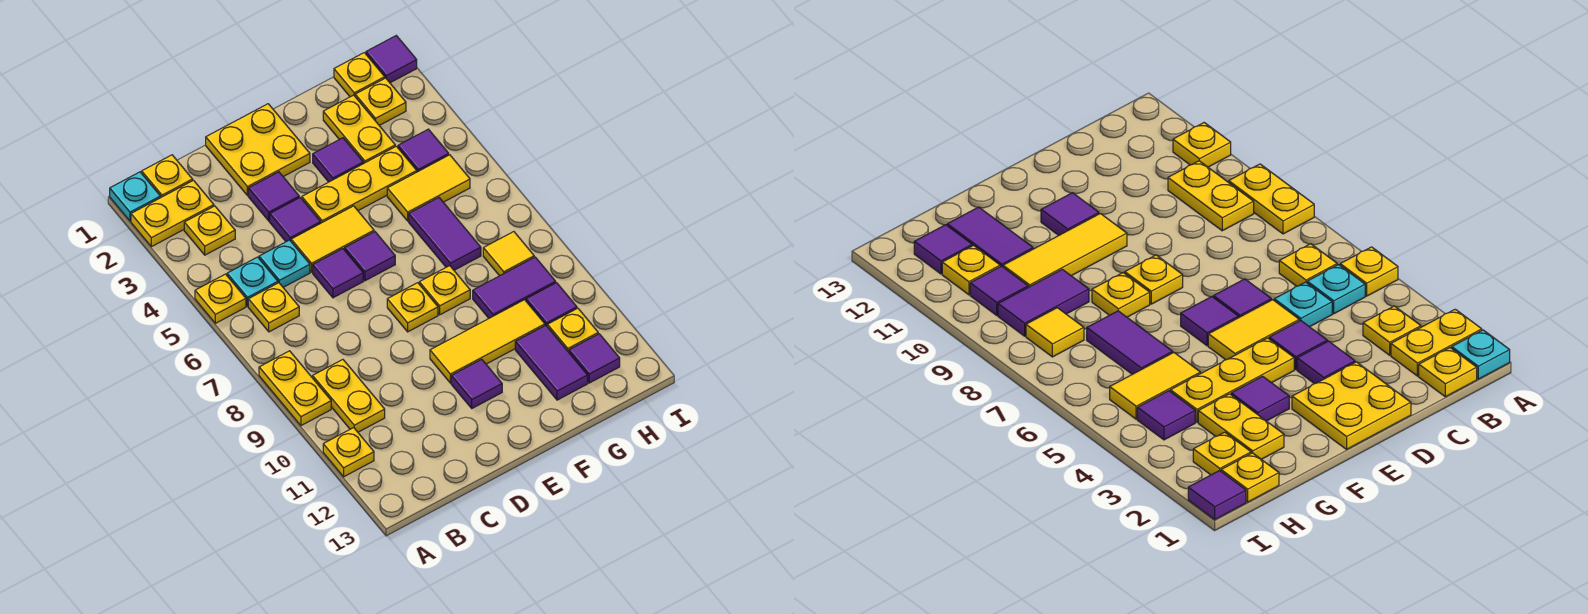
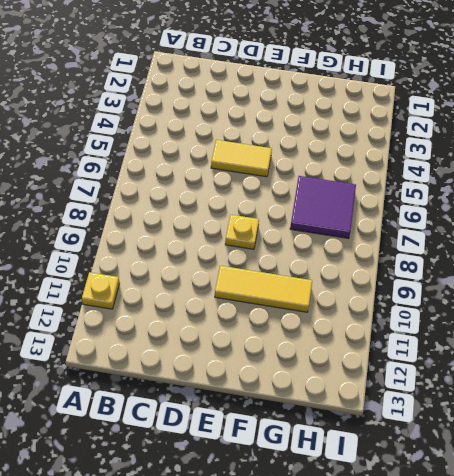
purple tile G6:H7 level 1 -> purple tile G6:G7 level 1
none -> cyan plate A1 level 1
none -> yellow plate A2:B2 level 1
none -> yellow plate A5 level 1
none -> yellow plate A8:A9 level 1

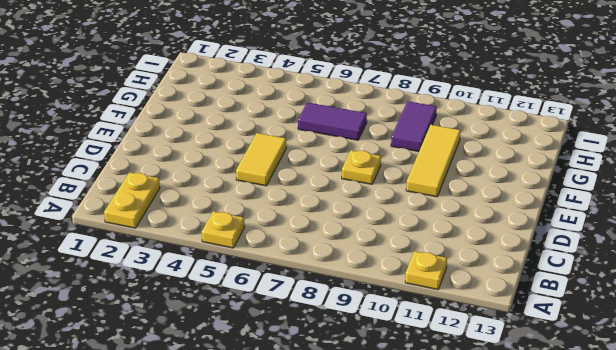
none -> cyan plate A1 level 1
none -> yellow plate A8:A9 level 1
none -> yellow plate B1 level 1
none -> yellow plate B3 level 1

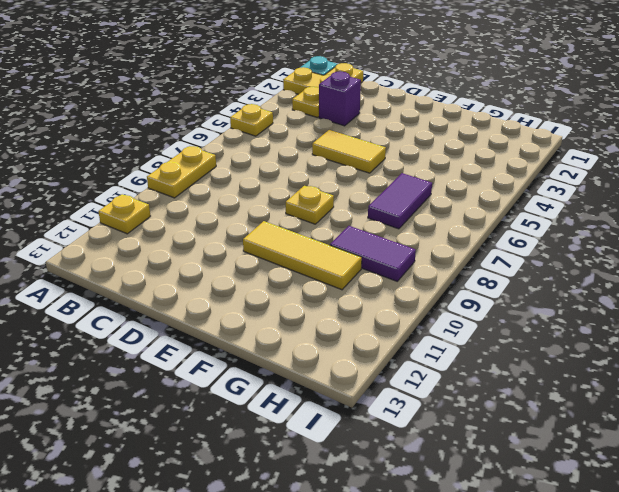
purple brick C3 level 1 -> none
none -> cyan plate B5 level 1
none -> yellow plate B6 level 1
none -> yellow plate B9:B10 level 1
none -> cyan plate C5 level 1

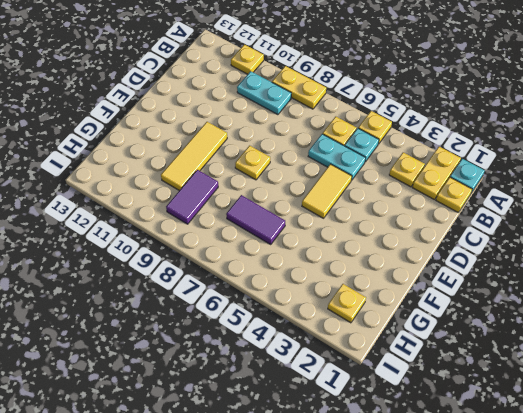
cyan plate B9:B10 level 1 -> yellow plate B9:B10 level 1
cyan plate C5:C6 level 1 -> cyan plate C5 level 1
none -> yellow plate D1:E2 level 1
none -> purple tile D3 level 1
none -> purple tile D4 level 1
none -> purple tile D6 level 1

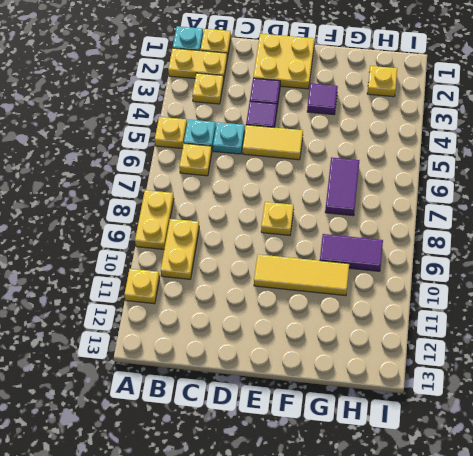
none -> purple tile D6 level 1
none -> yellow plate E4:G4 level 1
none -> purple tile E6 level 1
none -> purple tile E11 level 1

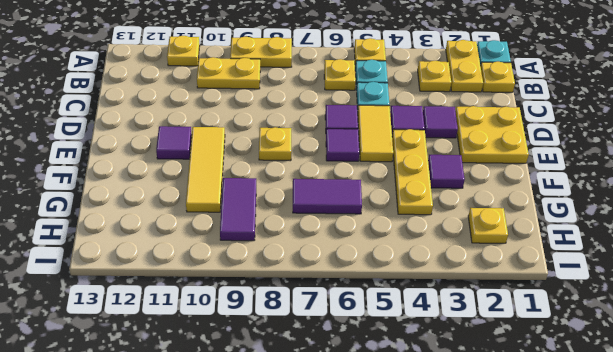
none -> yellow plate F8 level 1
none -> yellow plate G2:G3 level 1
none -> yellow tile G5:H5 level 1
none -> purple tile G11:G12 level 1

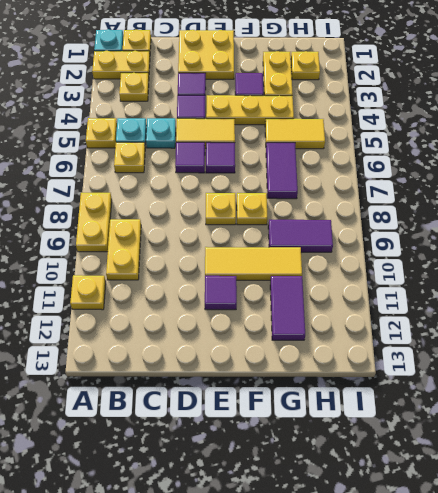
none -> yellow plate H1 level 1
none -> purple tile H4 level 1
none -> yellow tile H8 level 1
none -> purple tile H10 level 1

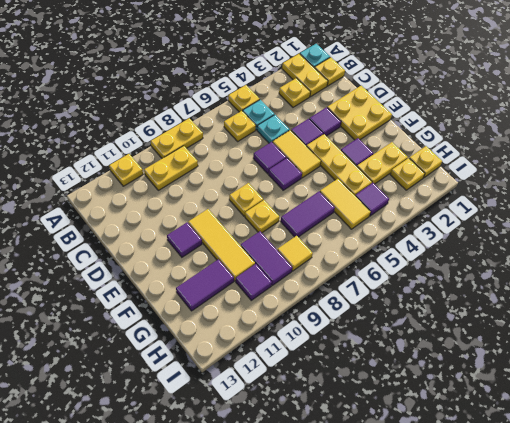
none -> yellow plate H11 level 1
none -> purple tile H12 level 1
none -> purple tile I1 level 1

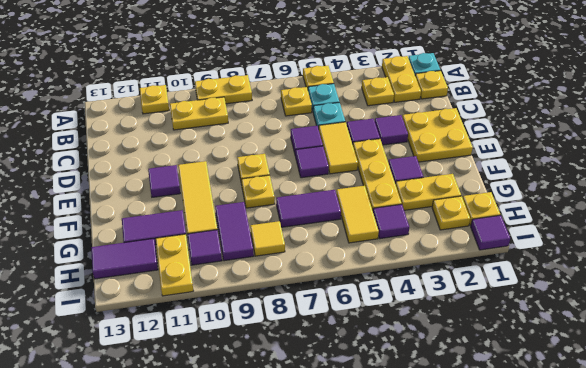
yellow plate H11:I11 level 1 -> yellow plate H11 level 1
purple tile H12:H13 level 1 -> purple tile H12 level 1

